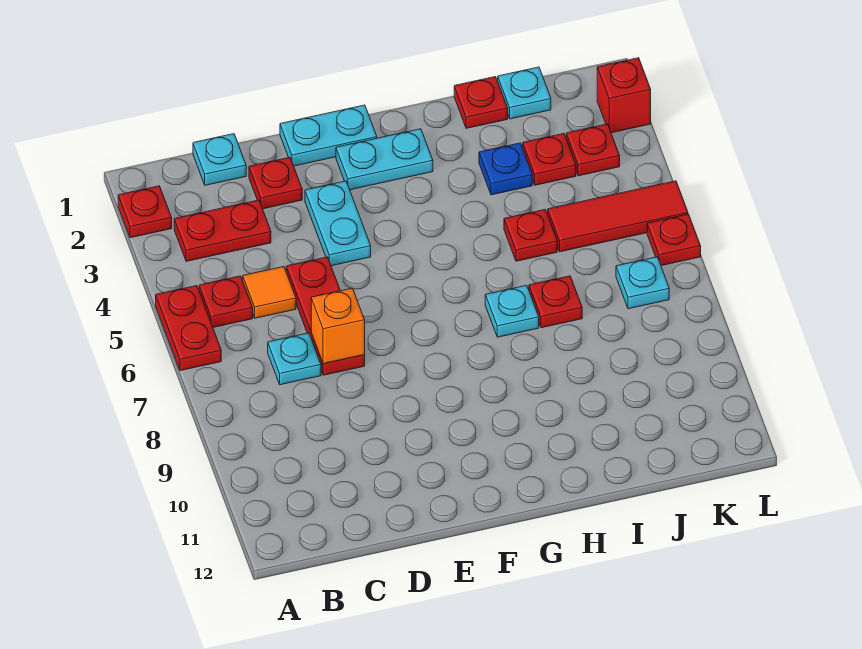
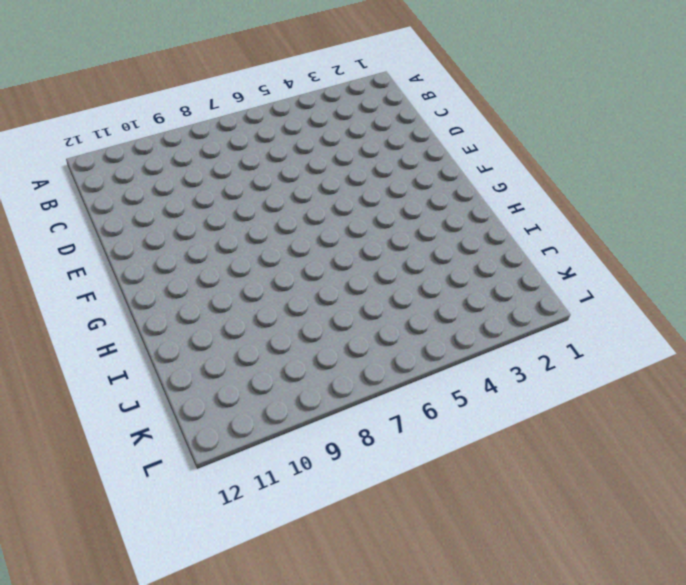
none -> red plate A2 level 1
none -> red plate A5:A6 level 1
none -> red plate B3:C3 level 1

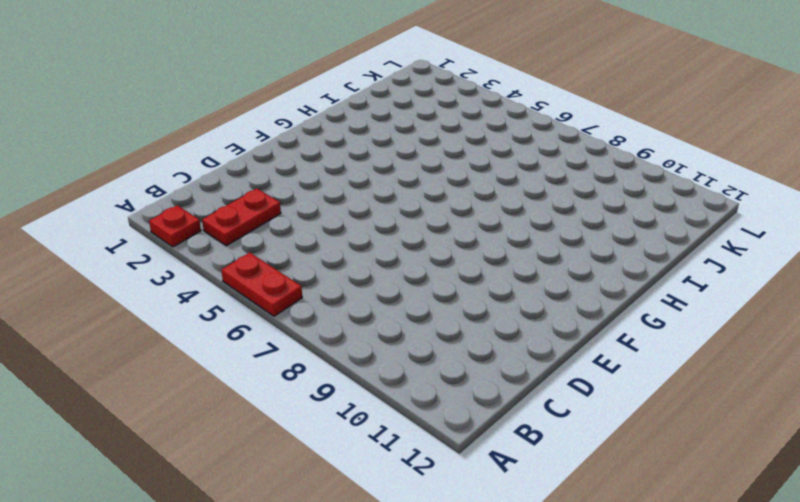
none -> red plate B5 level 1
none -> cyan plate C1 level 1
none -> orange tile C5 level 1

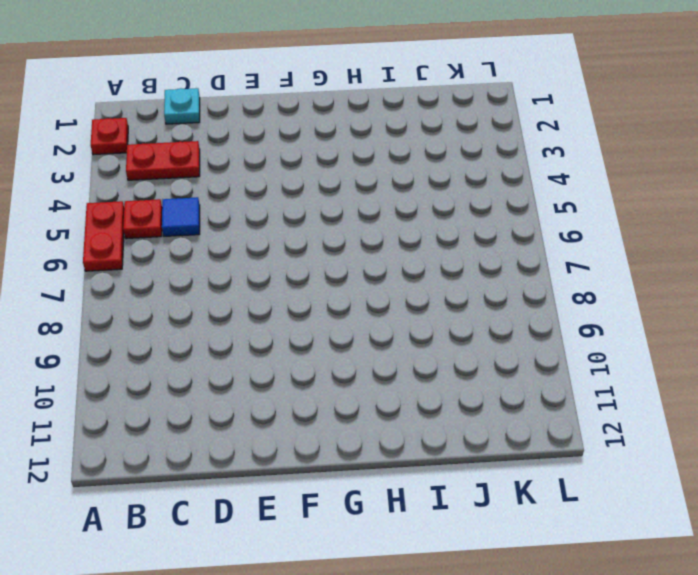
blue tile C5 level 1 -> orange tile C5 level 1
none -> cyan plate C7 level 1
none -> red plate D2 level 1
none -> red plate D5:D7 level 1

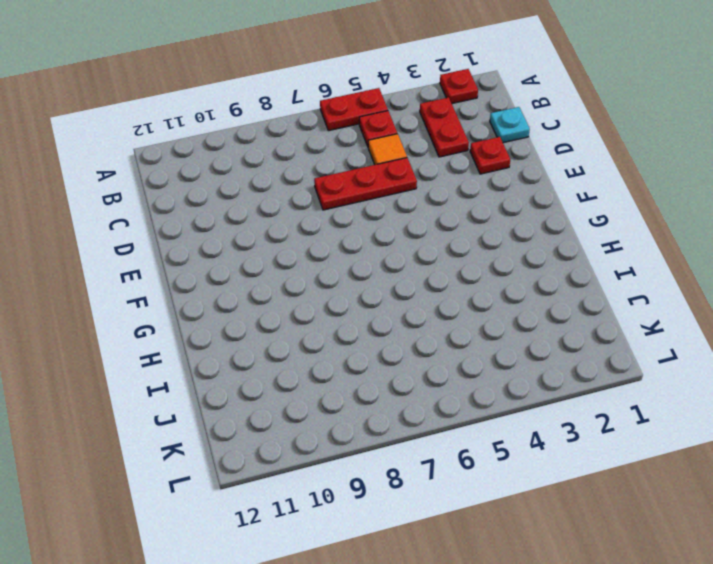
none -> cyan plate C7 level 1
none -> cyan plate E1:F1 level 1
none -> cyan plate E3:E4 level 1

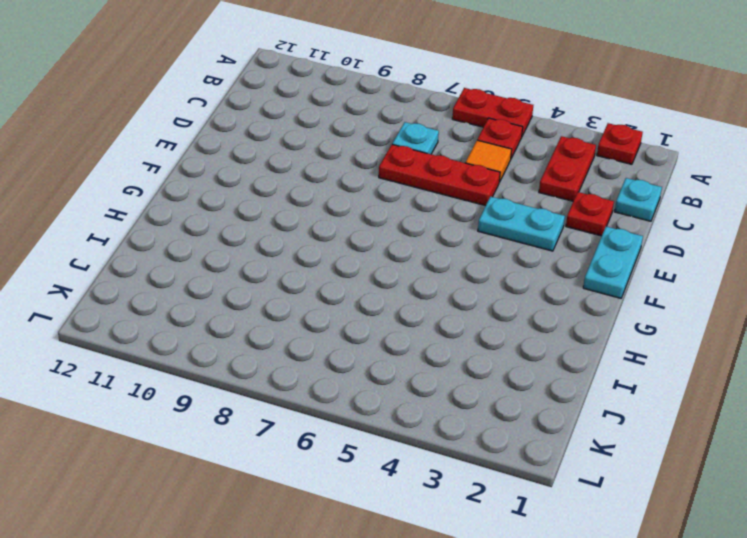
none -> cyan plate F2:G2 level 1
none -> cyan plate H7 level 1
none -> red plate I1 level 1

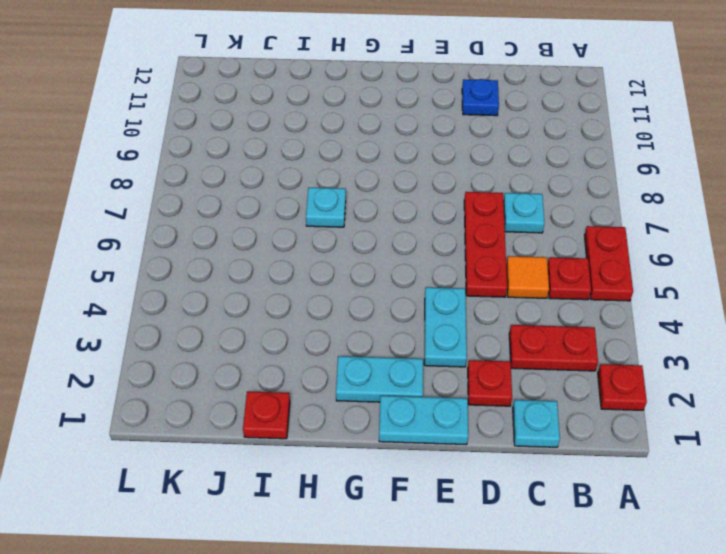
blue plate D11 level 1 -> blue plate I3 level 1
none -> red plate I5 level 1
none -> red plate I7 level 1
none -> cyan plate J1 level 1

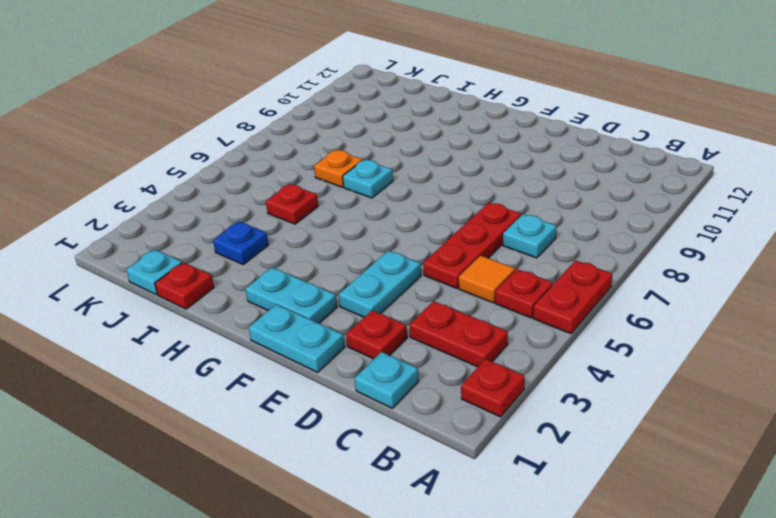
orange plate I7 level 1 -> red plate I7 level 1
none -> red plate J3 level 1
none -> red tile J5:L5 level 1
none -> red plate K3 level 1

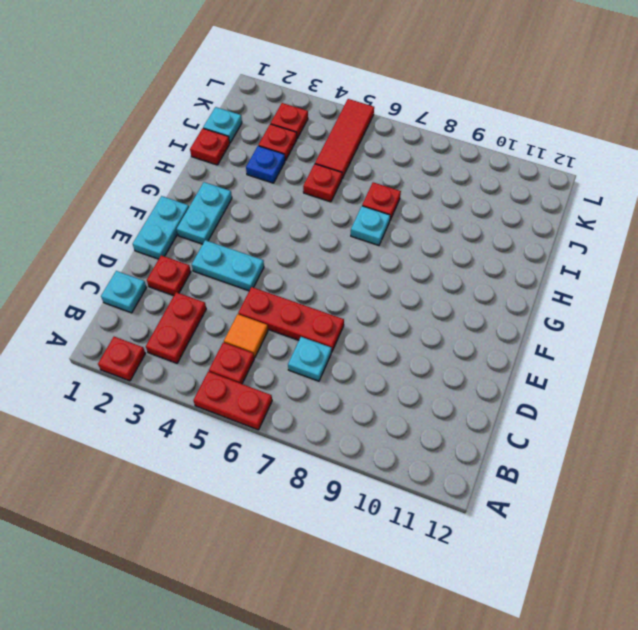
none -> cyan plate K7 level 1
none -> red brick L2 level 1
none -> red plate L6 level 1

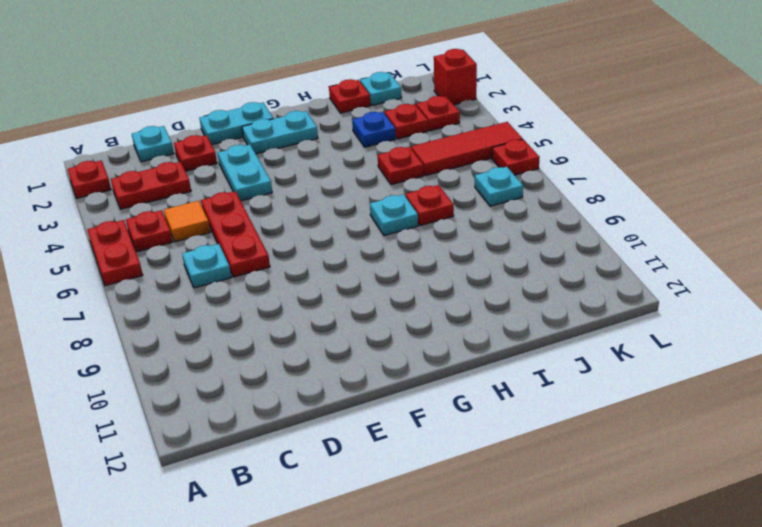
none -> orange brick D7 level 2

